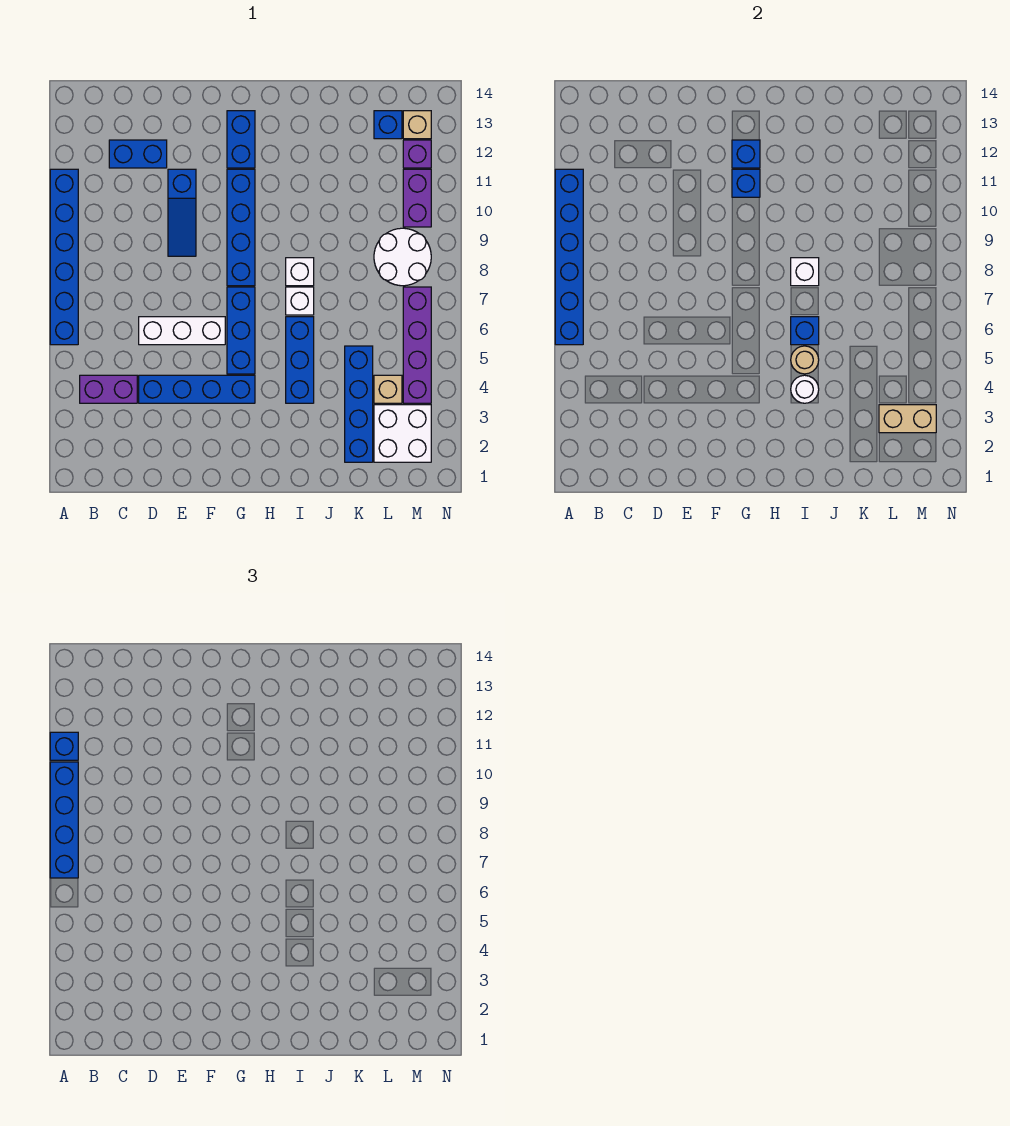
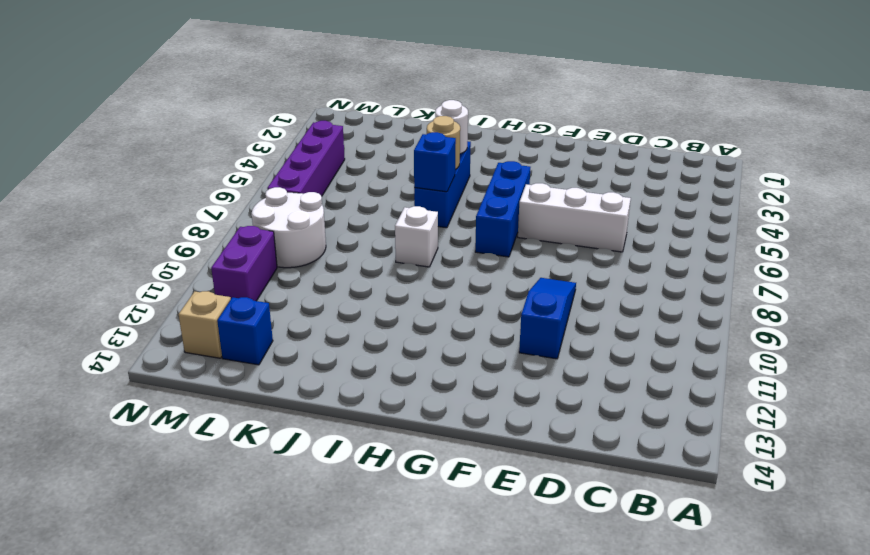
none -> blue brick A6:A11 level 1
none -> purple brick B4:C4 level 1
none -> blue brick C12:D12 level 1
none -> blue brick D4:G4 level 1

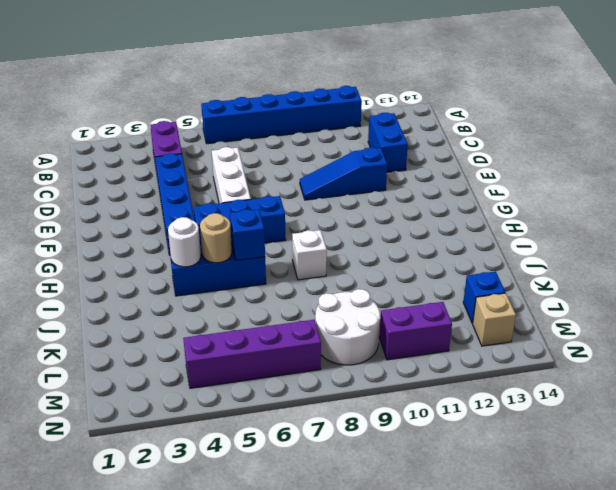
none -> blue brick G8:G11 level 1
none -> blue brick G12:G13 level 1
none -> white brick I7 level 1
none -> blue brick K2:K5 level 1

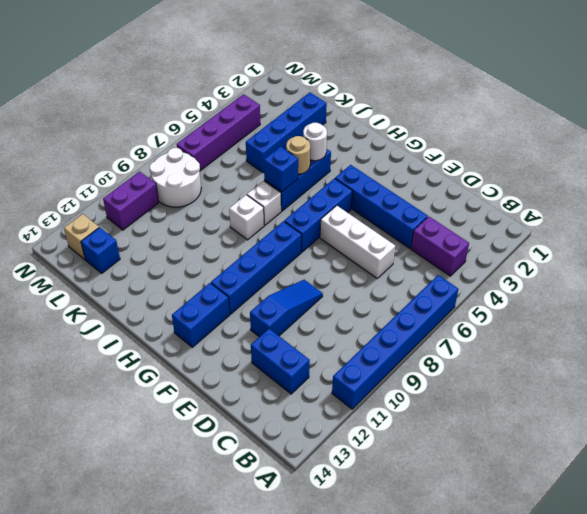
none -> white brick L2:M3 level 1
none -> tan brick L4 level 1
none -> purple brick M12 level 1
none -> blue brick A6:A11 level 2

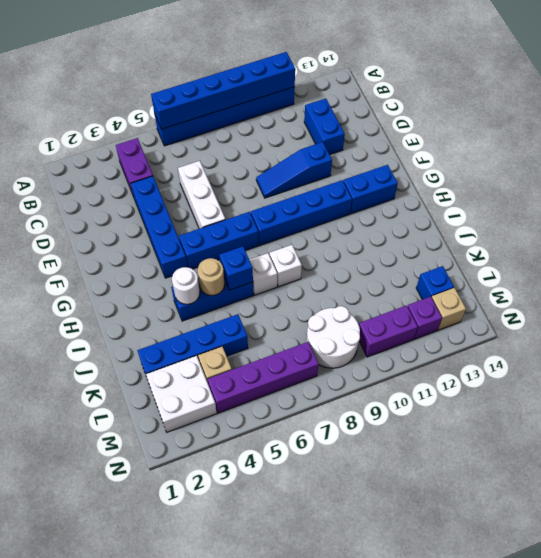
none -> blue brick G11 level 2
none -> blue brick G12 level 2
none -> white brick I8 level 2
none -> tan brick L3:M3 level 2

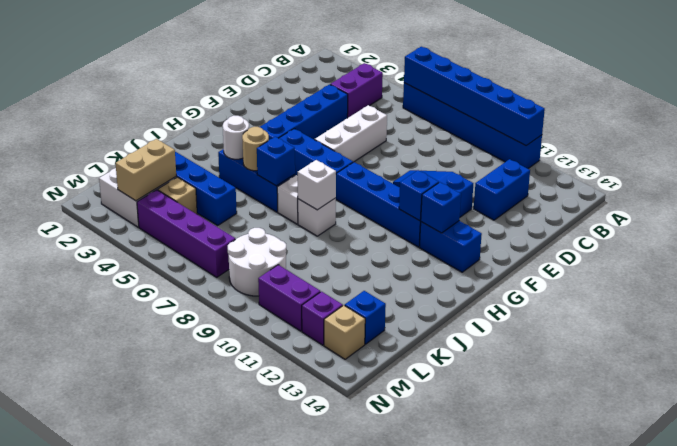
none -> blue brick A7:A10 level 3
none -> blue brick A11 level 3

